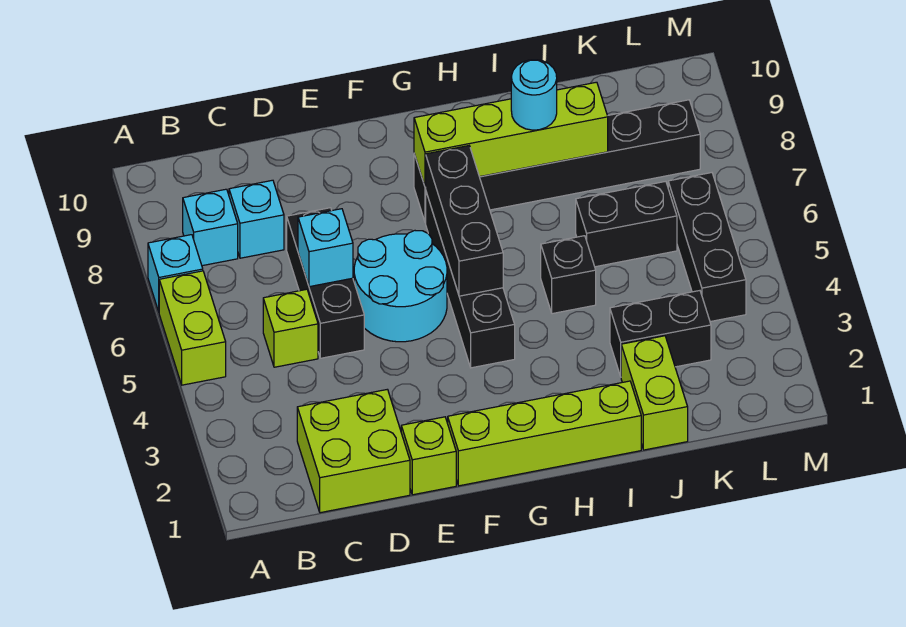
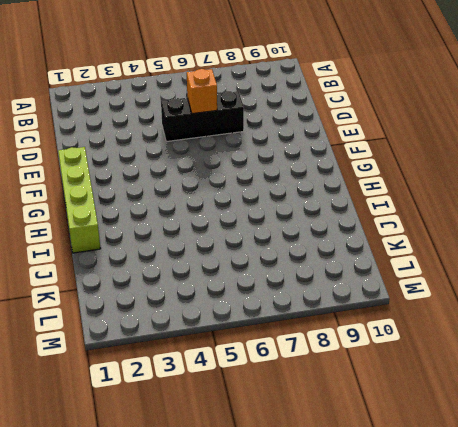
orange brick D6 level 2 -> cyan brick D6 level 2
none -> lime brick A5:A6 level 1
none -> cyan brick A7 level 1
none -> cyan brick B8 level 1

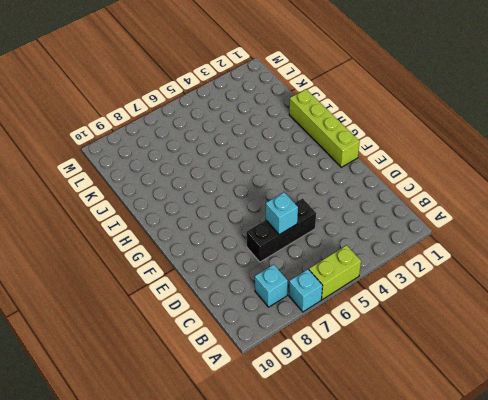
none -> lime brick C1:D2 level 1
none -> lime brick C5 level 1
none -> cyan brick C8 level 1

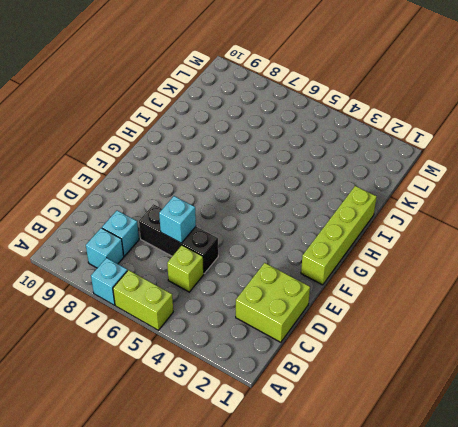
none -> lime brick E1 level 1
none -> cyan round brick E5:F6 level 1
none -> black brick G4:G7 level 1

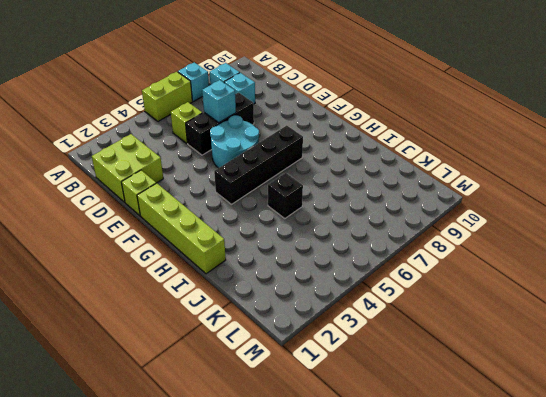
none -> black brick G8:L8 level 1
none -> lime brick J1:J2 level 1
none -> black brick J3:K3 level 1

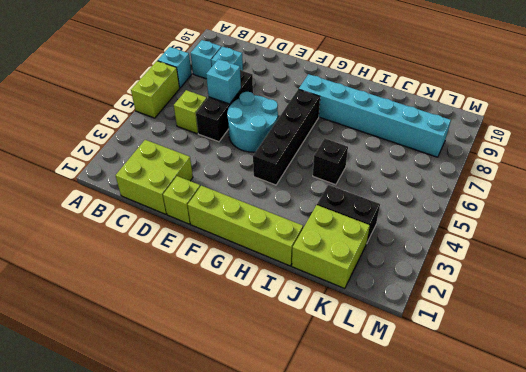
cyan brick G8:L8 level 1 -> black brick G8:L8 level 1
lime brick J1:K2 level 1 -> lime brick J1:J2 level 1
none -> black brick J6:K6 level 1
none -> black brick L4:L6 level 1
none -> black brick G5:G7 level 2

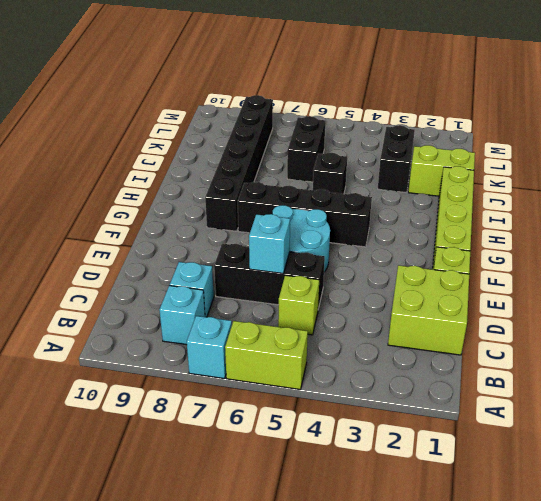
none -> black brick L4:L6 level 1
none -> black brick G5:G7 level 2
none -> lime brick G8:J8 level 2

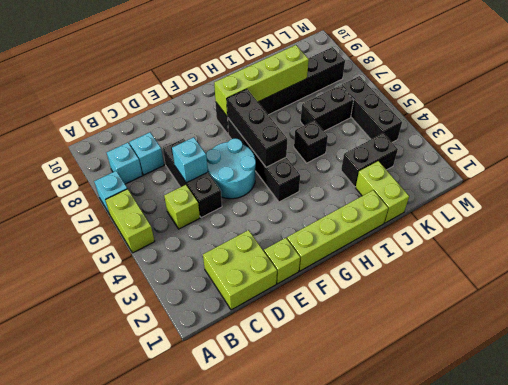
none -> cyan round brick I8 level 3

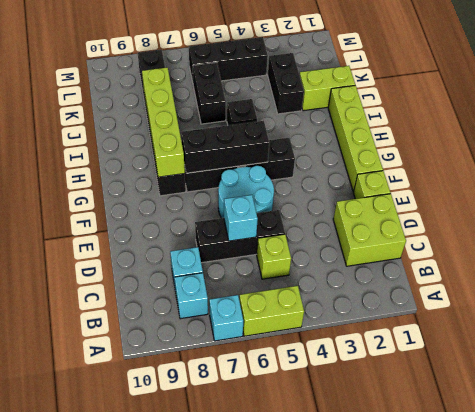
none -> cyan round brick I8 level 3

